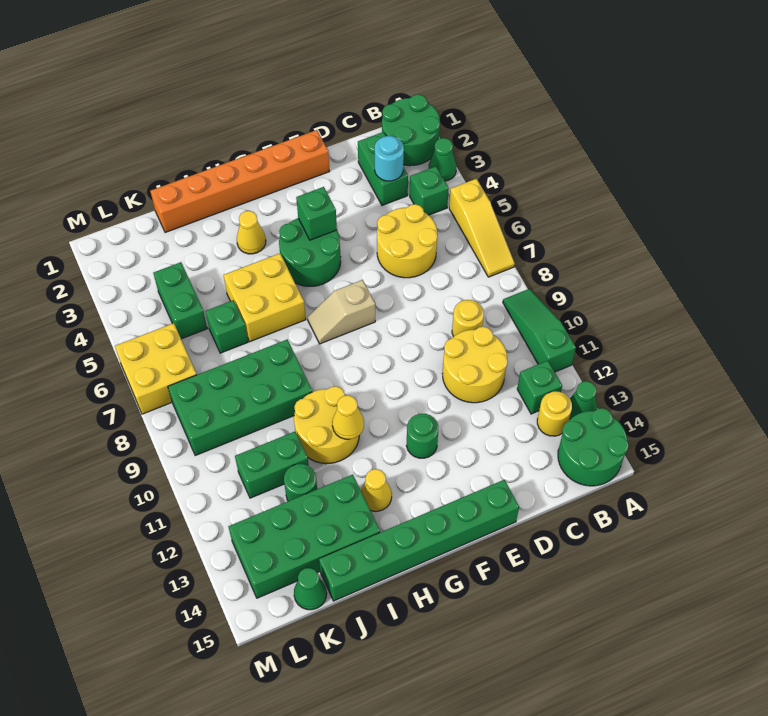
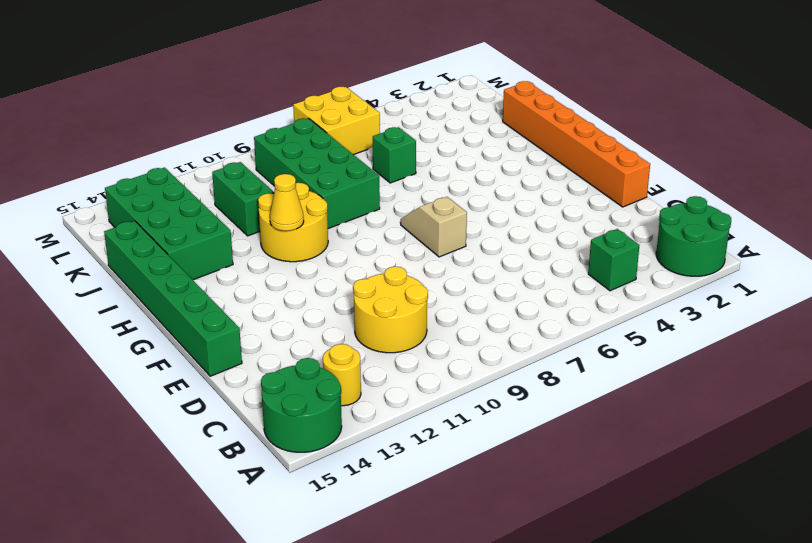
none -> green cone A3 level 1
none -> yellow slope A5:A7 level 1 top 5
none -> green slope A9:A11 level 1 top 11
none -> green cone A13 level 1

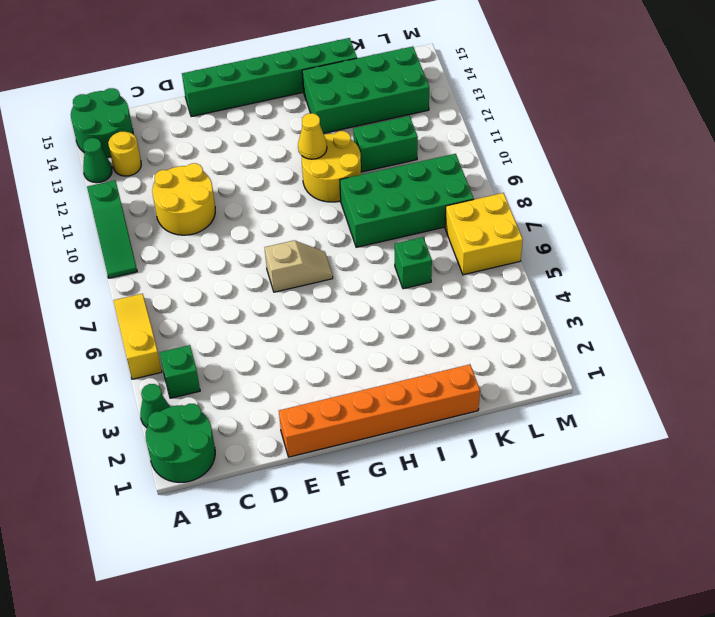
none -> green brick B12 level 1
none -> green brick C2:C3 level 1
none -> yellow round brick C5:D6 level 1
none -> yellow round brick C9 level 1

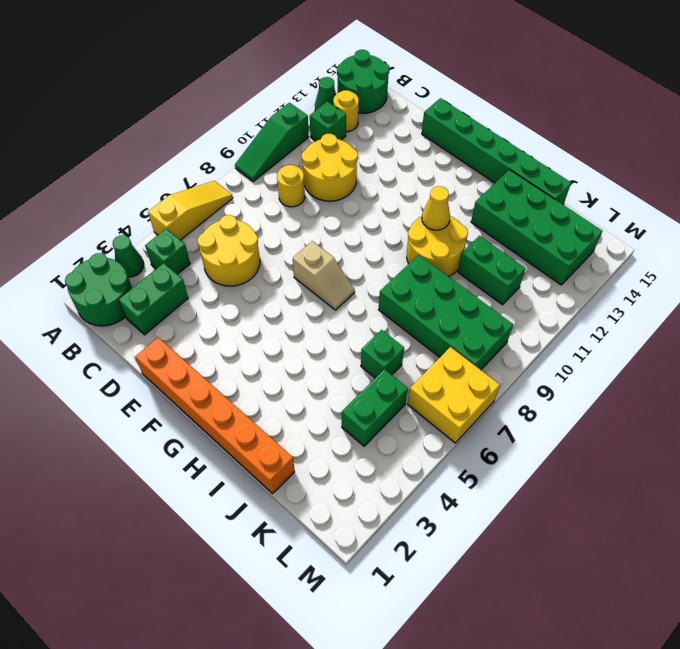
none -> green round brick F4:G5 level 1
none -> green round brick F12 level 1
none -> yellow cone H3 level 1
none -> yellow brick H5:I6 level 1

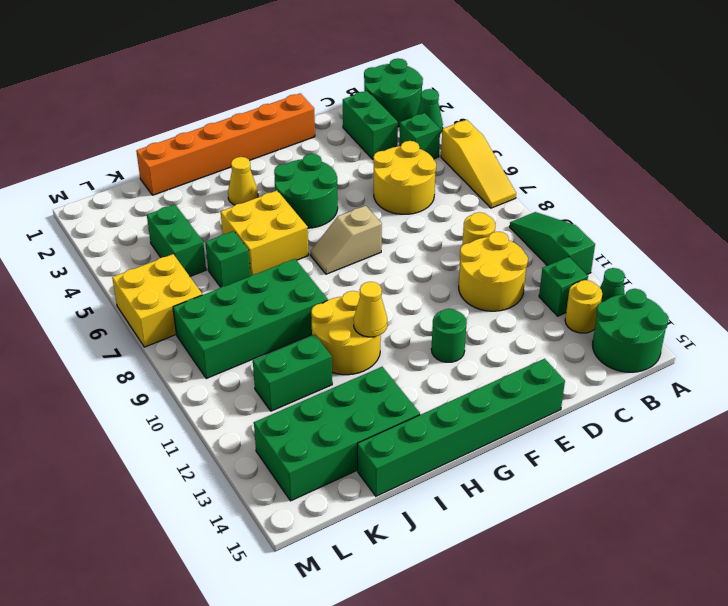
none -> yellow cone H13 level 1
none -> green round brick J12 level 1
none -> green cone K15 level 1
none -> cyan round brick C3 level 2

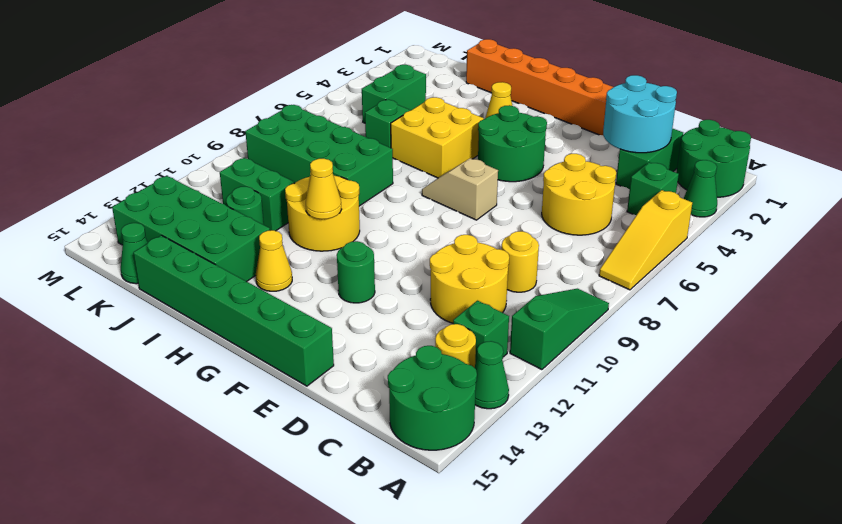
cyan round brick C2:D3 level 2 -> cyan round brick C3 level 2
none -> yellow brick L6:M7 level 1
none -> green brick F4 level 2

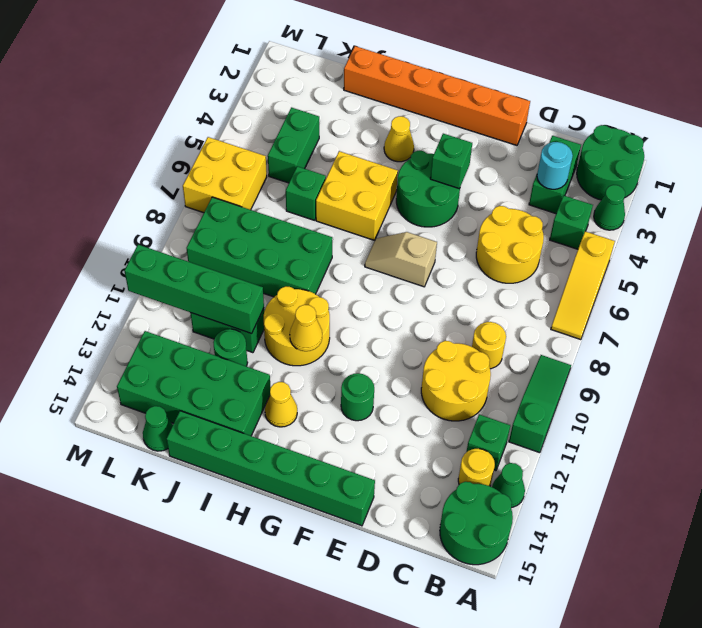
green brick J11:M11 level 2 -> none

